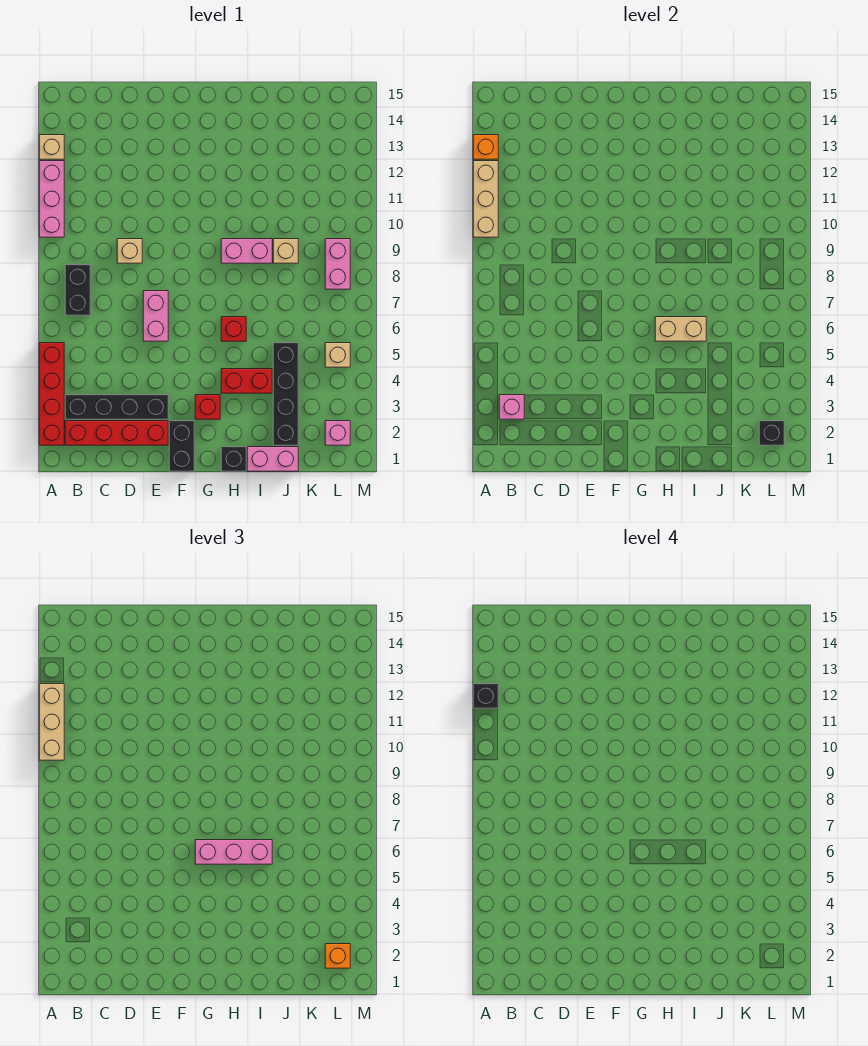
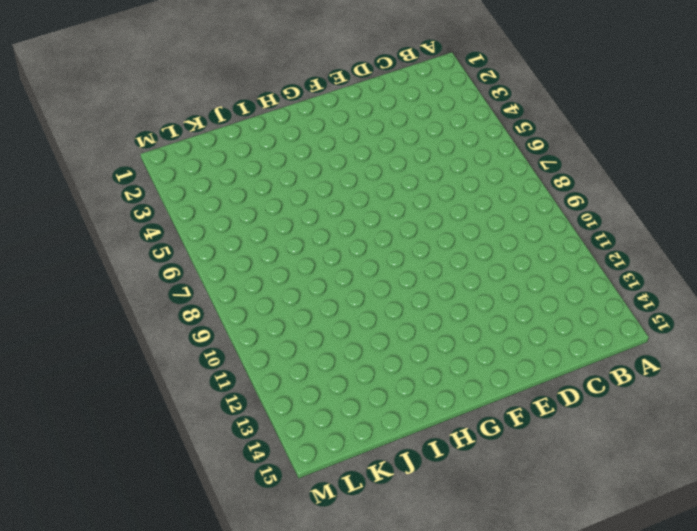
none -> red brick A2:A5 level 1
none -> pink brick A10:A12 level 1
none -> tan brick A13 level 1

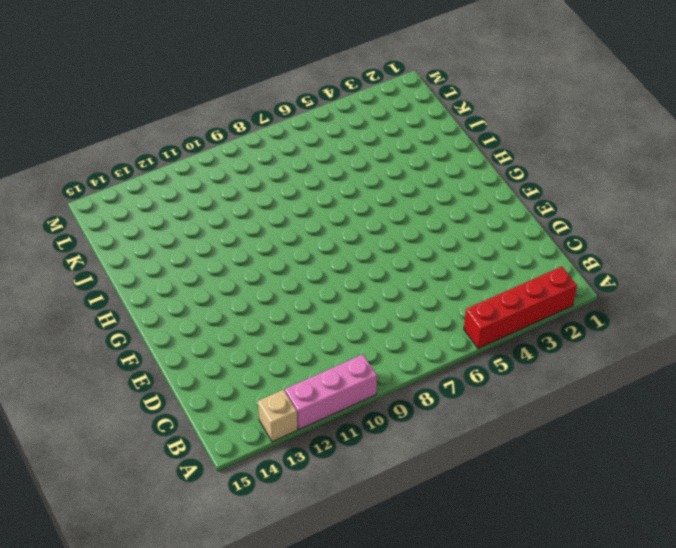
none -> red brick B2:E2 level 1
none -> black brick B3:E3 level 1
none -> black brick B7:B8 level 1

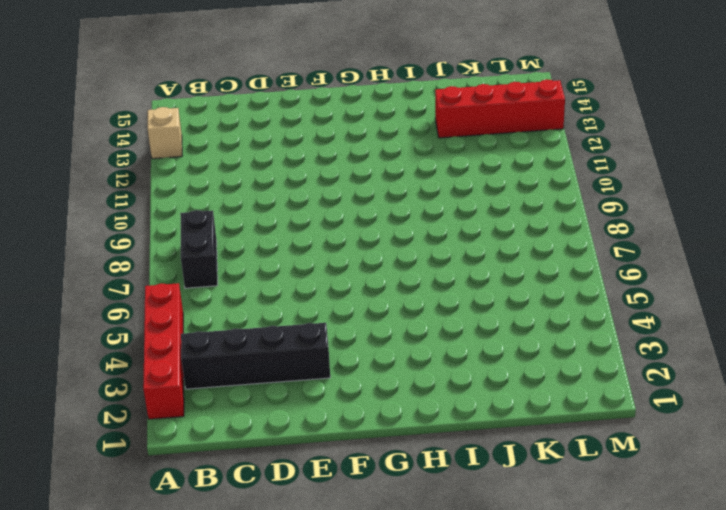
red brick J13:M13 level 1 -> red brick B2:E2 level 1
none -> pink brick A10:A12 level 1
none -> tan brick D9 level 1
none -> pink brick E6:E7 level 1

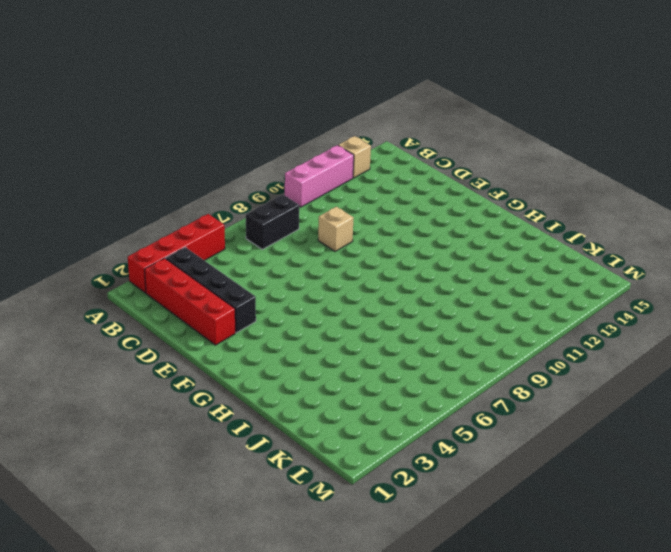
none -> pink brick E6:E7 level 1
none -> black brick F1:F2 level 1
none -> red brick G3 level 1

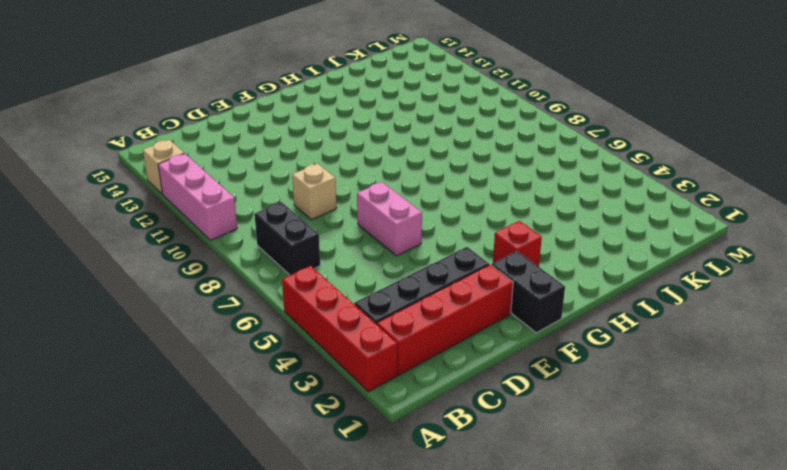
none -> black brick H1 level 1
none -> red brick H4:I4 level 1
none -> red brick H6 level 1

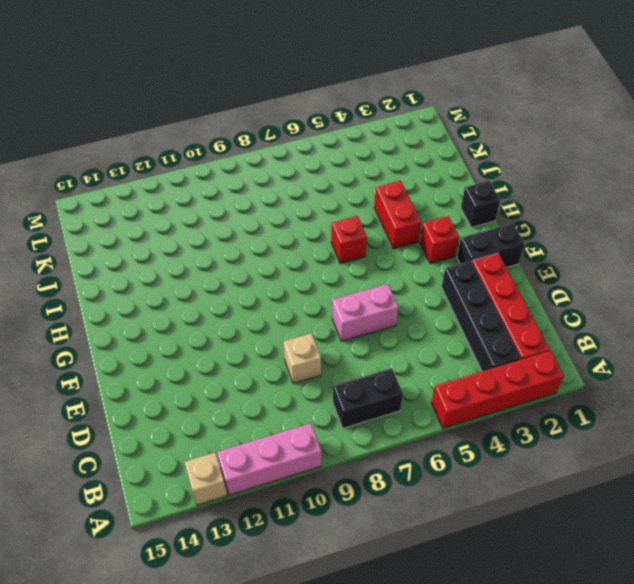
none -> pink brick H9:I9 level 1
none -> pink brick I1:J1 level 1
none -> black brick J2:J5 level 1

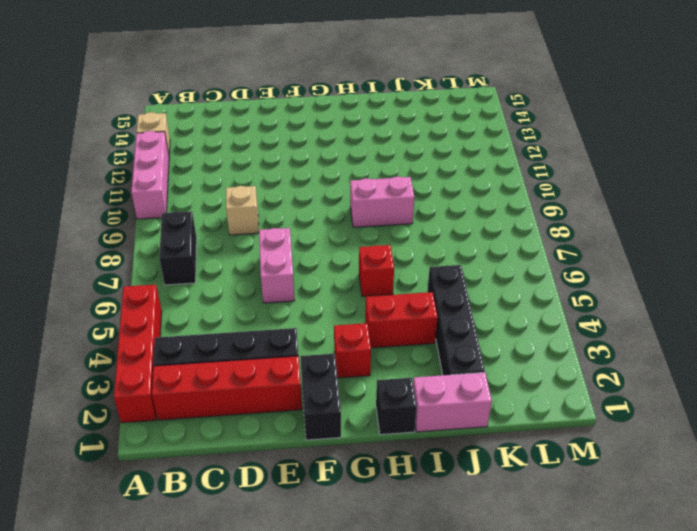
none -> tan brick J9 level 1
none -> pink brick L2 level 1
none -> tan brick L5 level 1

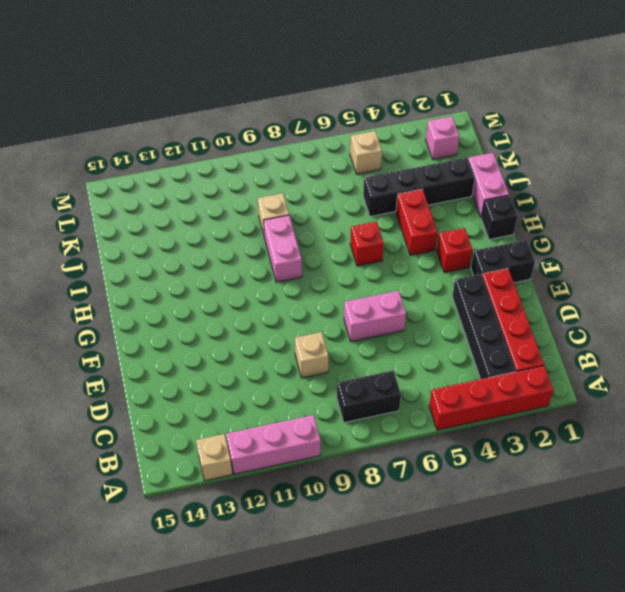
none -> pink brick L8:L9 level 1
none -> tan brick A10:A12 level 2
none -> orange brick A13 level 2

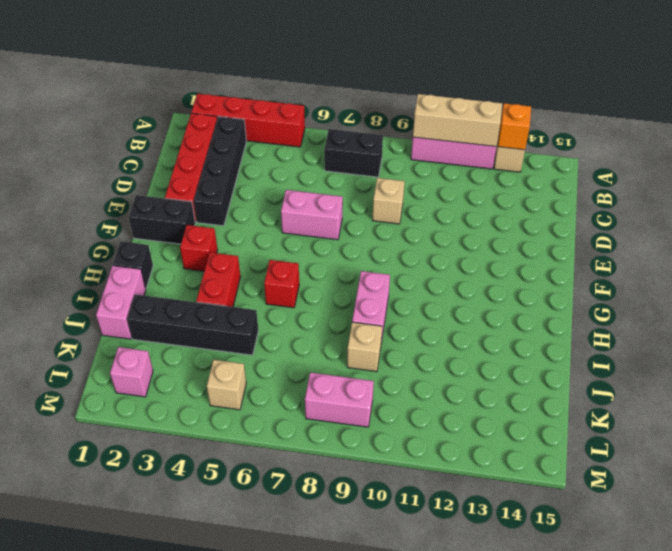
none -> pink brick B3 level 2
none -> tan brick H6:I6 level 2
none -> black brick L2 level 2

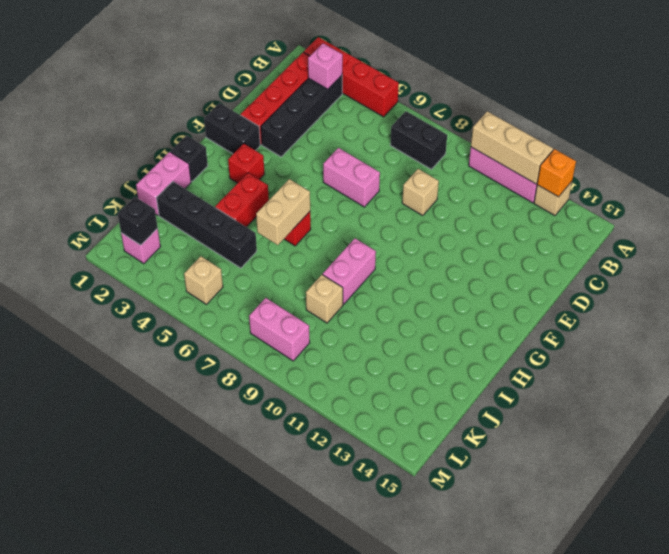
none -> tan brick A10:A12 level 3
none -> pink brick G6:I6 level 3
none -> orange brick L2 level 3

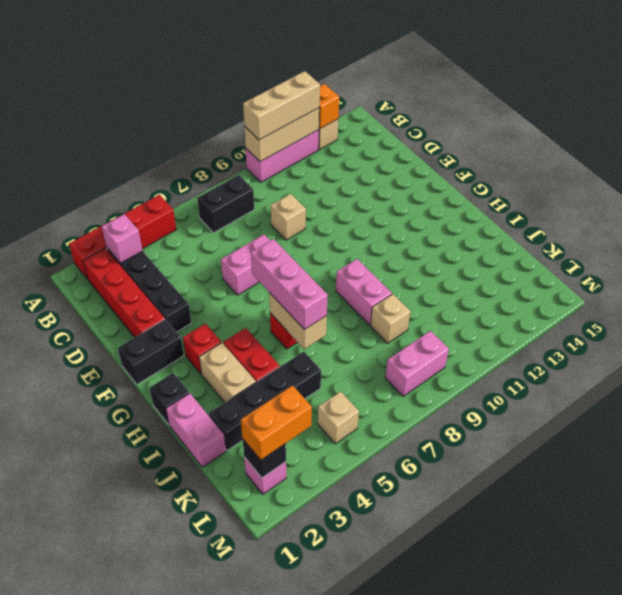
tan brick H3:I3 level 1 -> none
orange brick L2:L3 level 3 -> orange brick L2 level 3
none -> black brick A12 level 4

